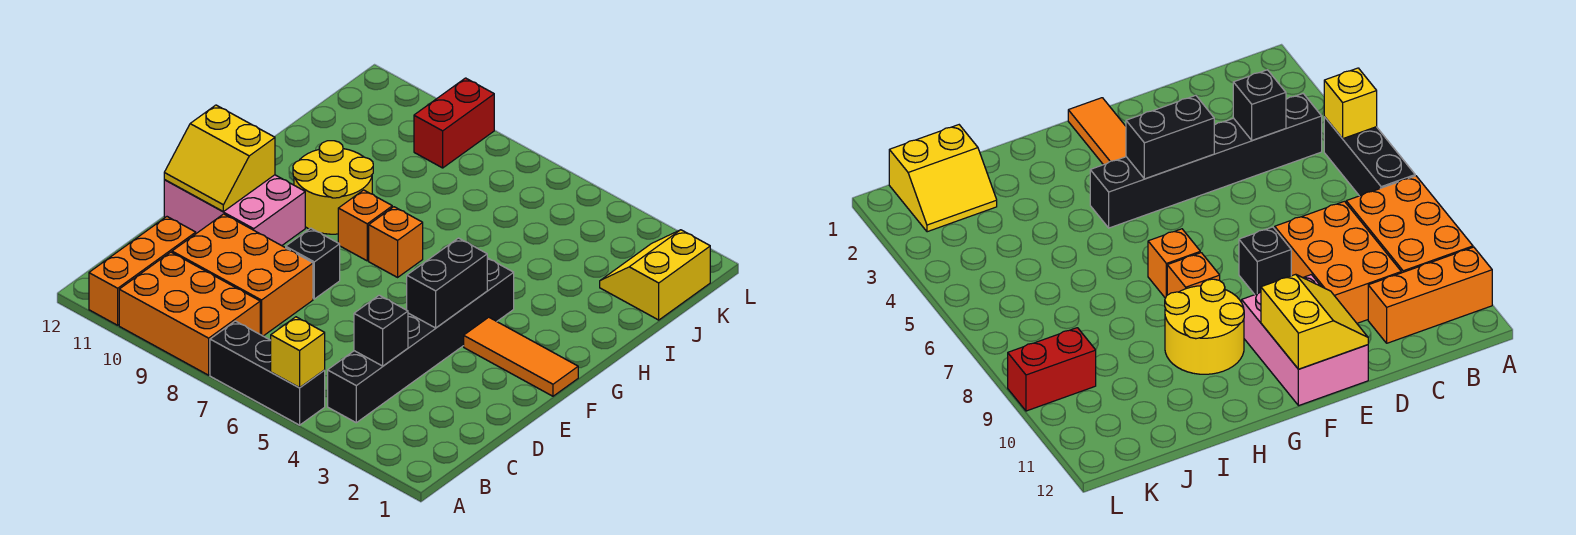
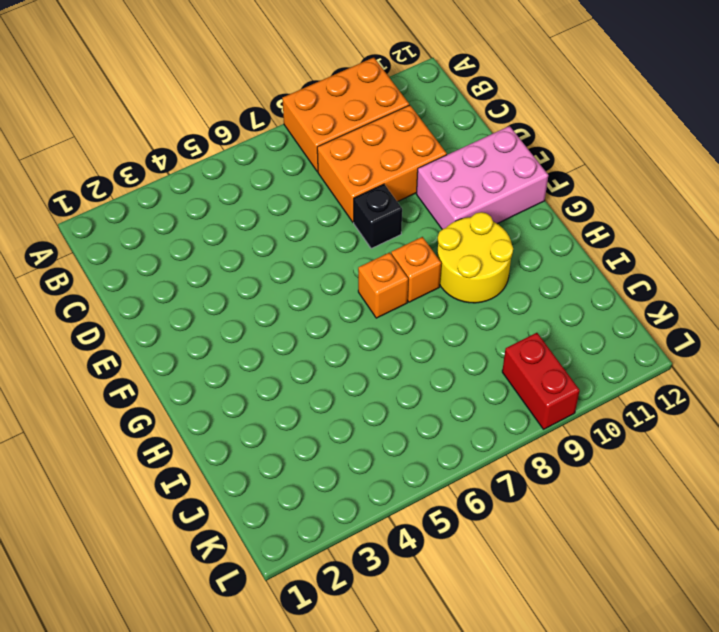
none -> black brick A5:A7 level 1
none -> orange brick A11:C11 level 1
none -> black brick B4:G4 level 1

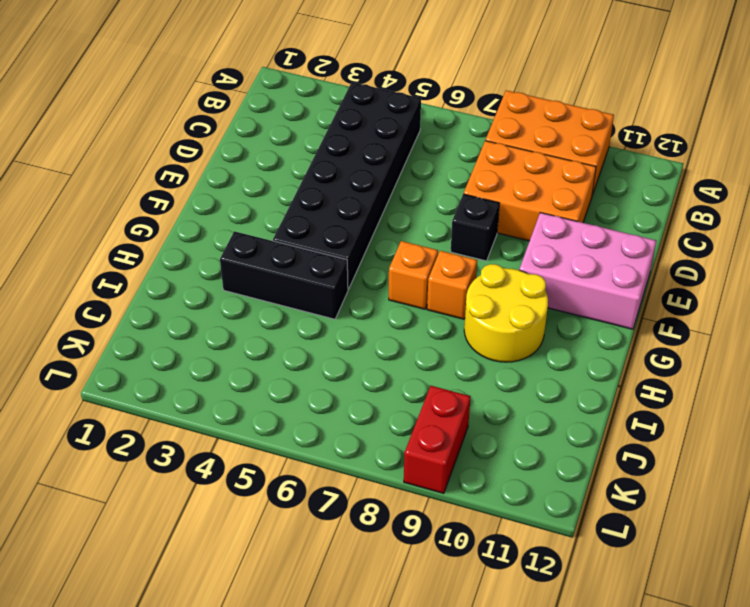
black brick B4:G5 level 1 -> black brick B4:G4 level 1
black brick H3:H5 level 1 -> black brick A5:A7 level 1
none -> orange brick A11:C11 level 1
none -> orange tile F1:F3 level 1
none -> yellow slope J1:K2 level 1 top 1

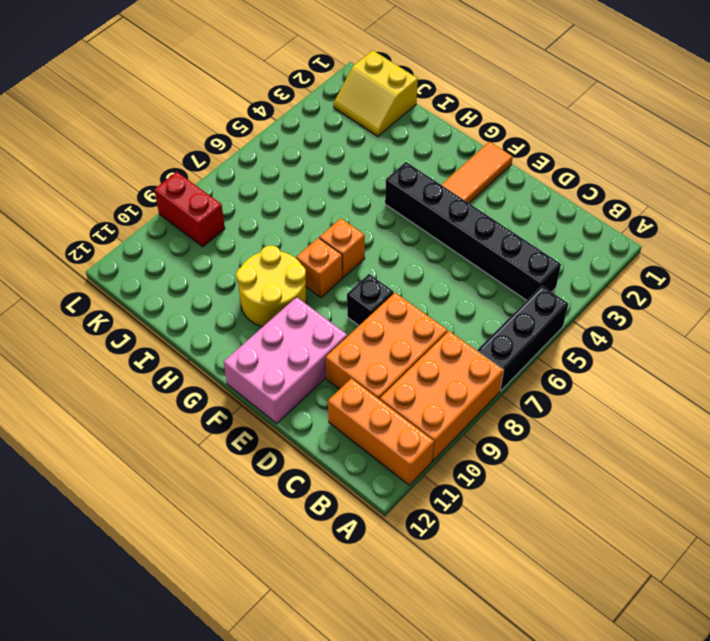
none -> yellow brick A5 level 2
none -> black brick C4 level 2
none -> black brick E4:F4 level 2

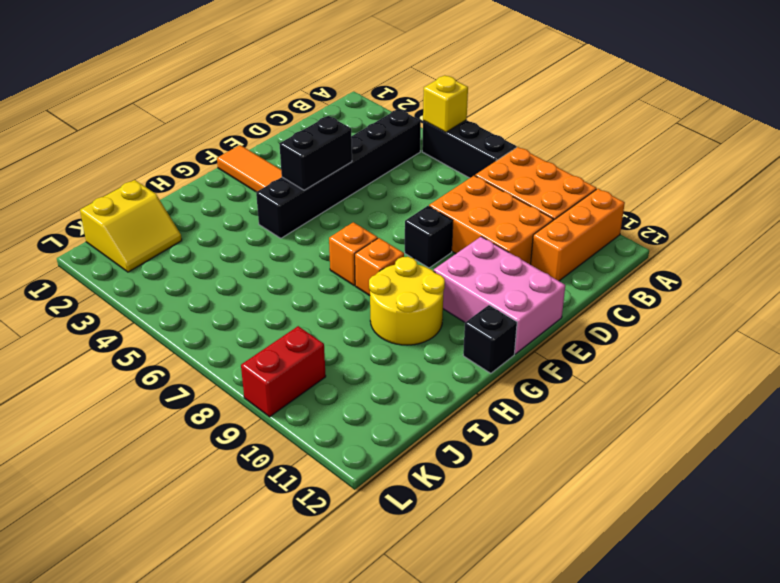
black brick G12 level 1 -> black brick C4 level 2
none -> yellow slope E11:F12 level 2 top F

